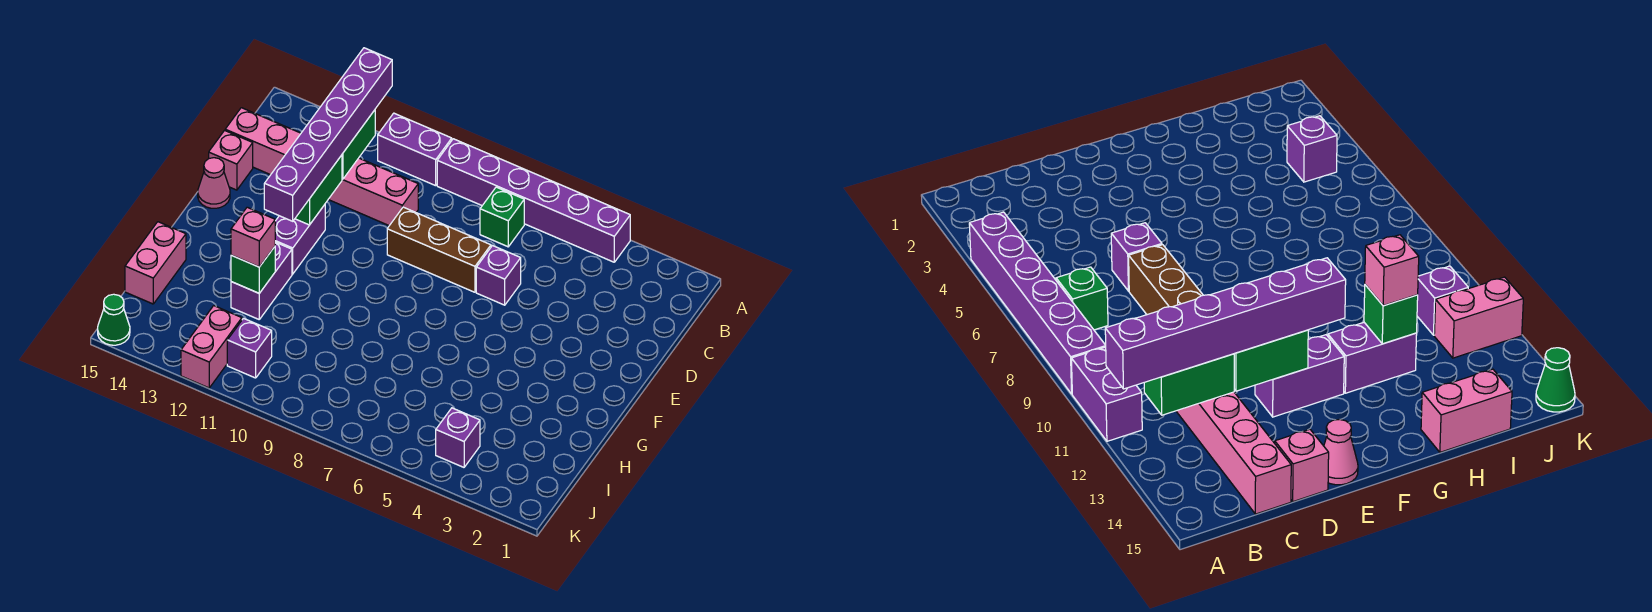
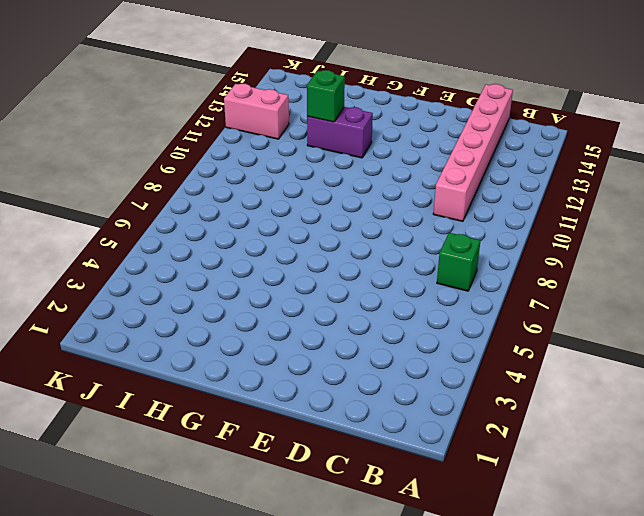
none -> purple brick A4:A9 level 1
none -> purple brick A10:A11 level 1
none -> purple brick D6 level 1

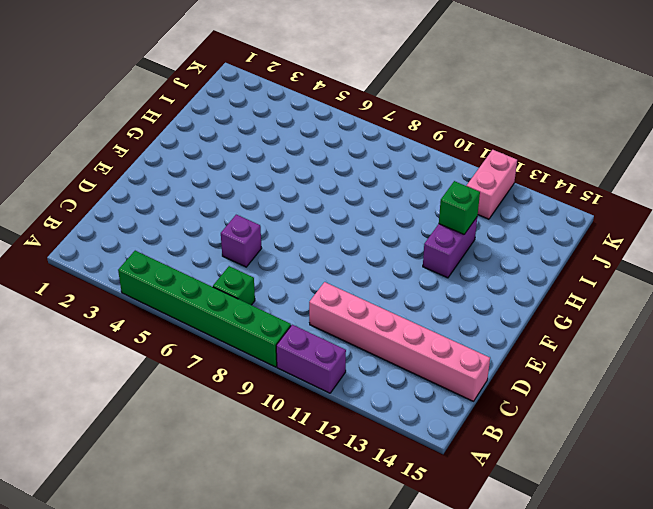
green brick A4:A9 level 1 -> purple brick A4:A9 level 1
none -> brown brick D7:D9 level 1
none -> pink brick D15 level 1
none -> purple brick E12:F12 level 1

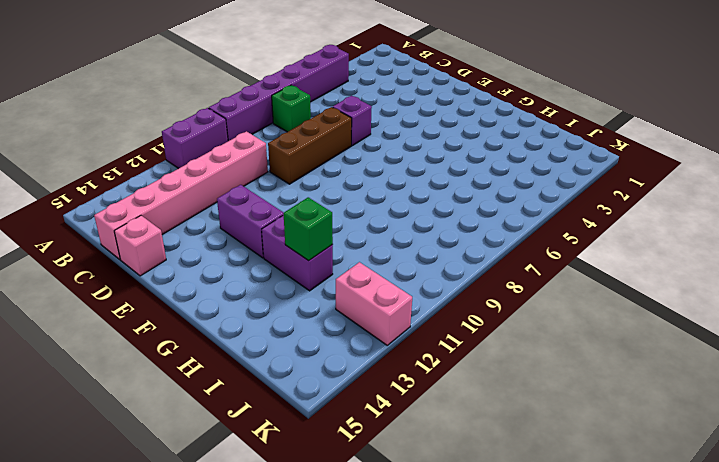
none -> pink cone E15 level 1
none -> pink brick H15:I15 level 1
none -> purple brick J4 level 1

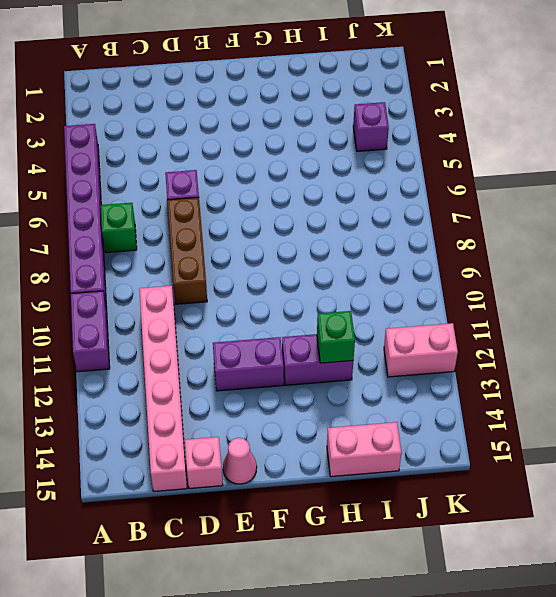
none -> purple brick J11 level 1
none -> green cone K15 level 1
none -> green brick B12:C12 level 2

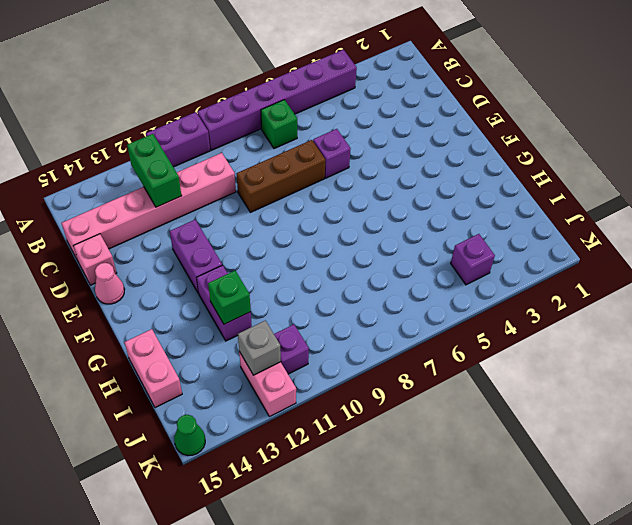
grey brick J12 level 2 -> none
none -> green brick D12:E12 level 2
none -> purple brick A12:F12 level 3
none -> pink brick H12 level 3

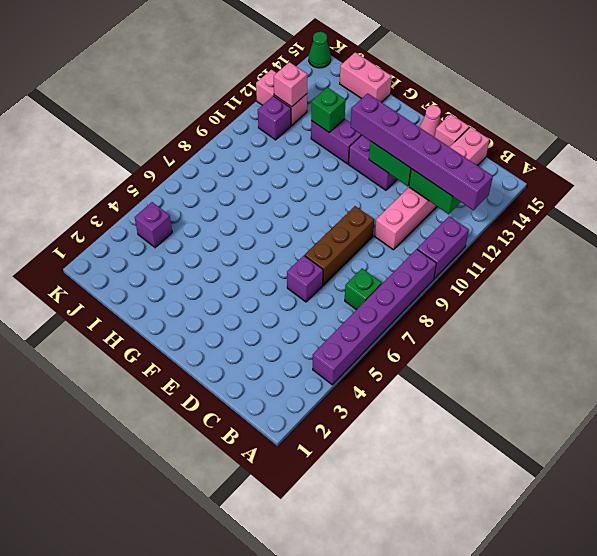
pink brick J12 level 2 -> pink brick H12 level 3

